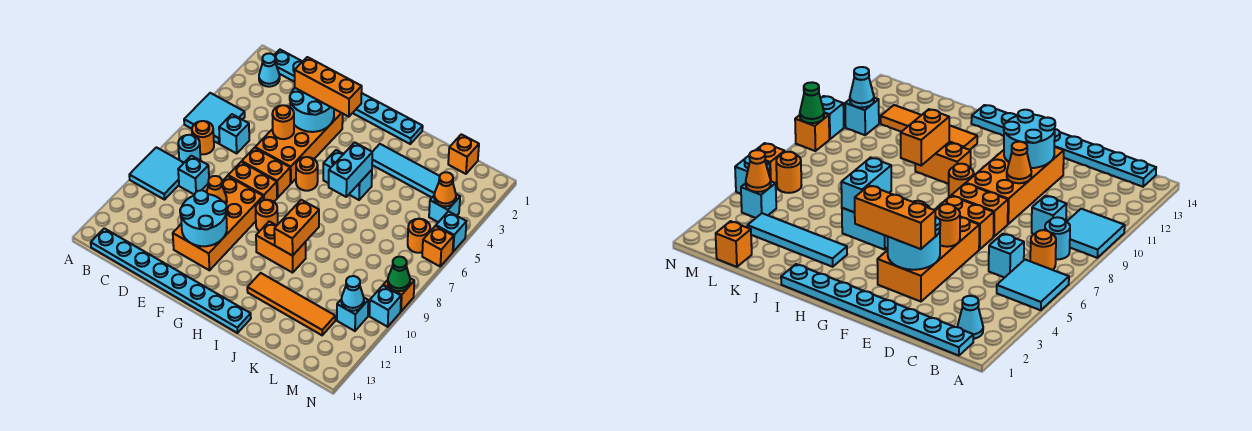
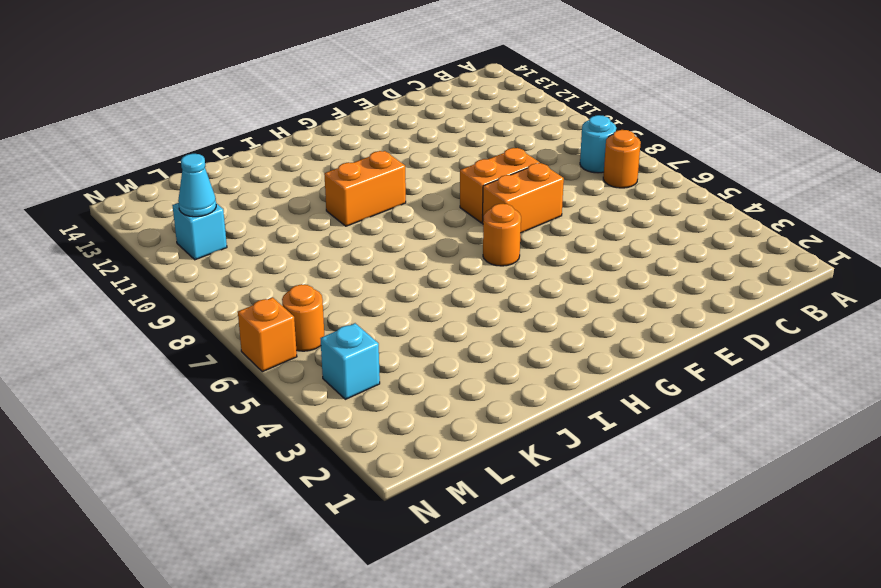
none -> cyan tile A5:B6 level 1
none -> cyan tile A9:B10 level 1
none -> cyan plate B1:I1 level 1
none -> cyan cone B2 level 1

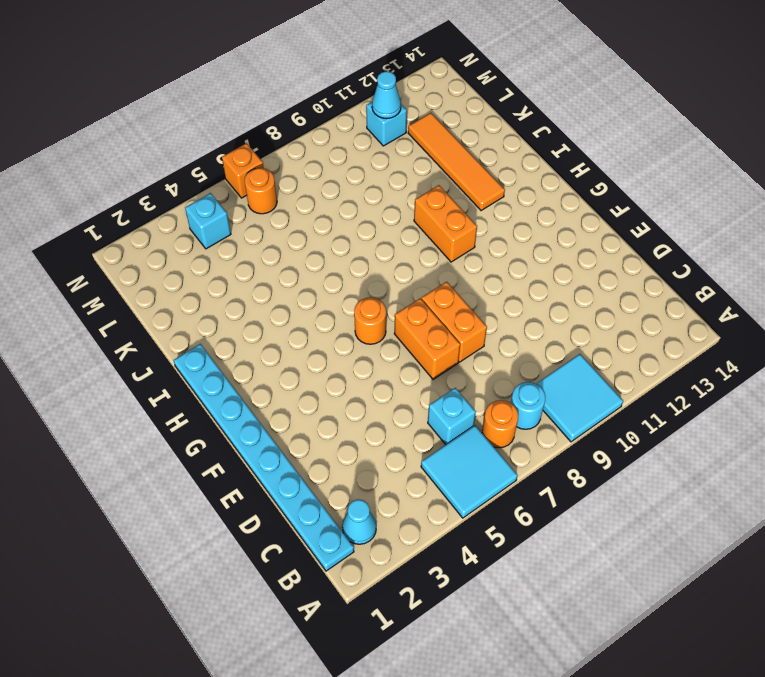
none -> cyan plate B14:I14 level 1
none -> cyan brick C9 level 1
none -> orange brick E3:F6 level 1
none -> orange brick E9:F12 level 1

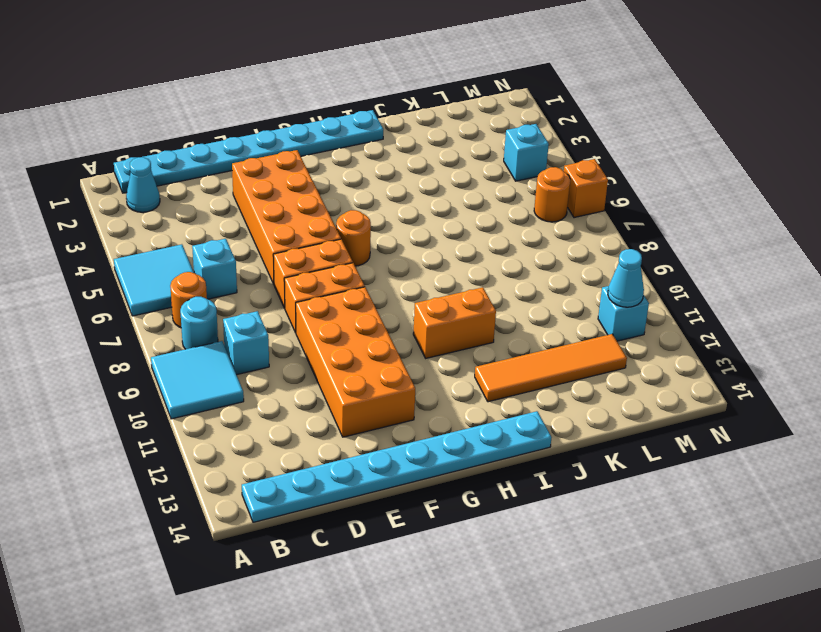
none -> orange round brick G9 level 1
none -> cyan brick H5:I5 level 1
none -> cyan tile I3:L3 level 1
none -> orange brick L1 level 1

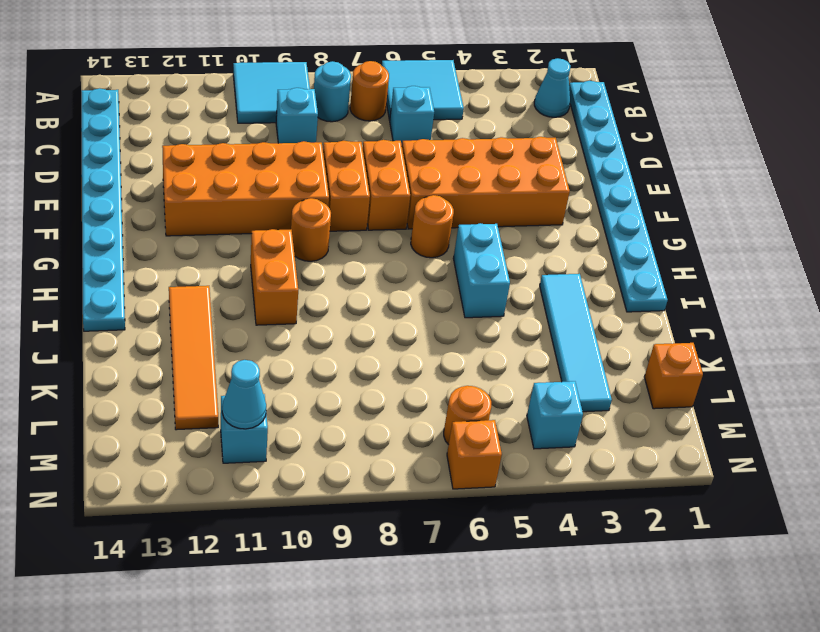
none -> cyan brick N5 level 1
none -> orange brick N9 level 1
none -> cyan brick N10 level 1
none -> cyan round brick E3:F4 level 2

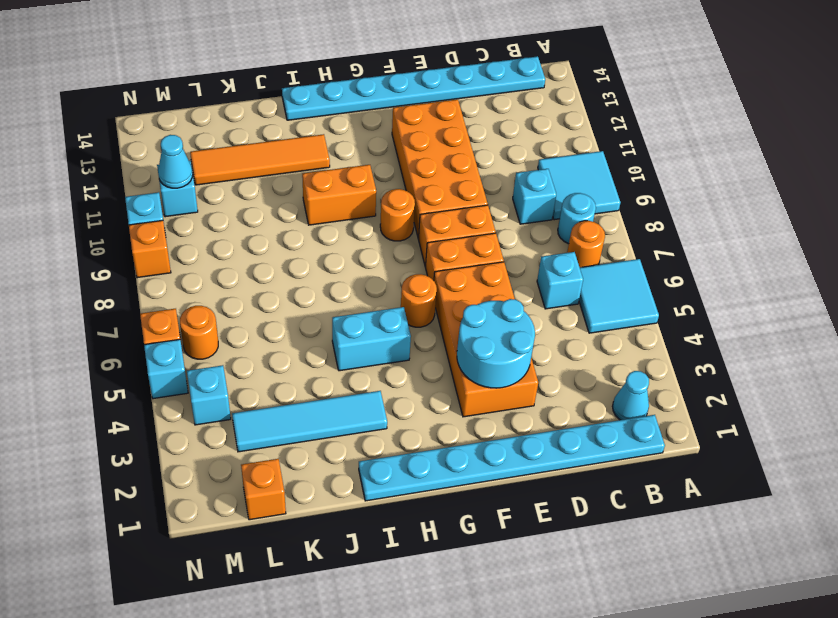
none -> orange round brick E5 level 2
none -> orange cone E10 level 2
none -> cyan round brick E11:F12 level 2
none -> cyan brick I5:I6 level 2

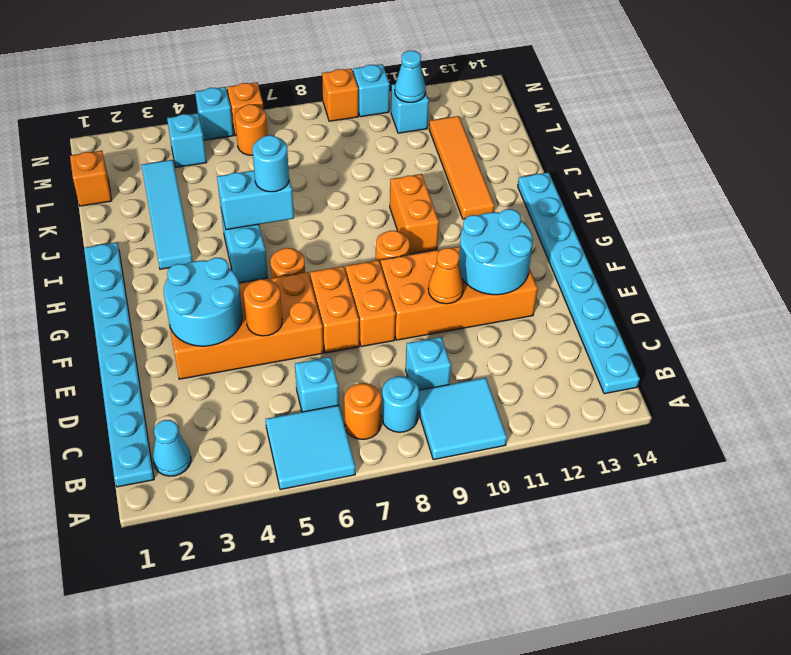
cyan round brick I6 level 3 -> none
none -> orange brick I9:I10 level 2
none -> orange cone M4 level 2
none -> green cone N9 level 2
none -> orange brick E3:G3 level 3

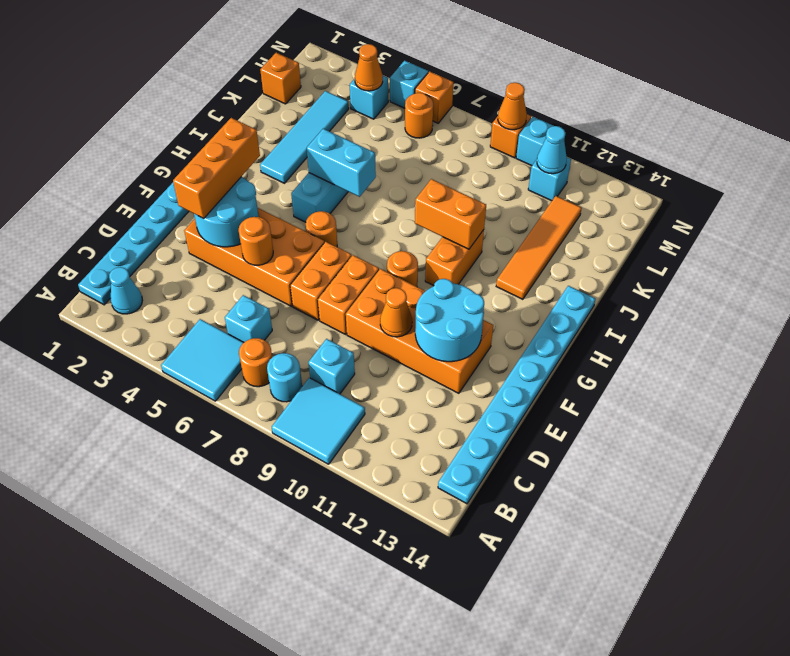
orange cone N9 level 2 -> green cone N9 level 2

